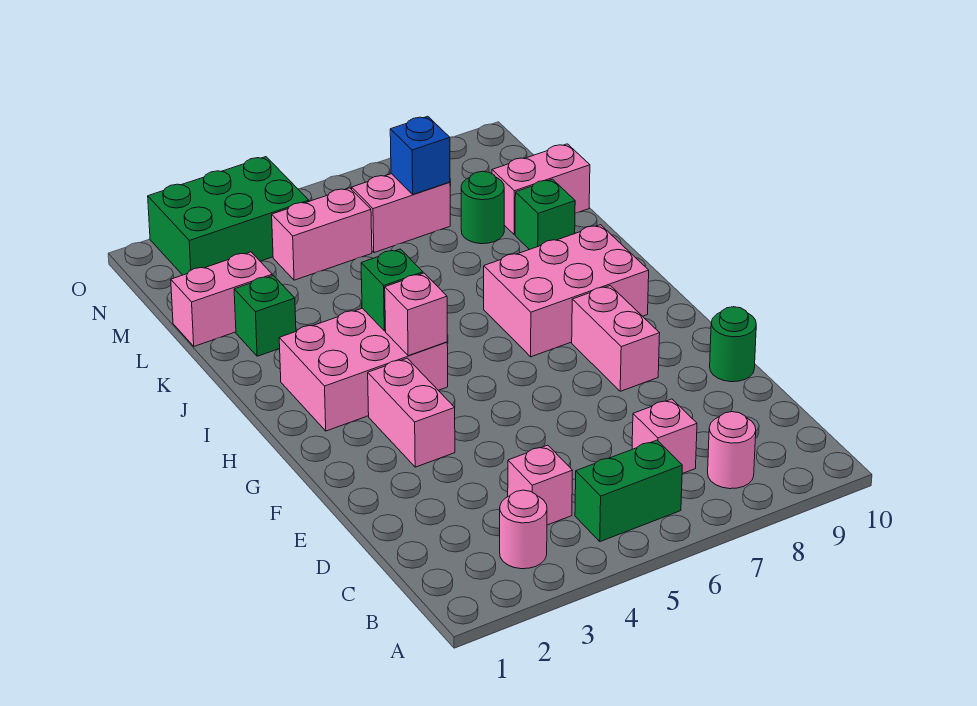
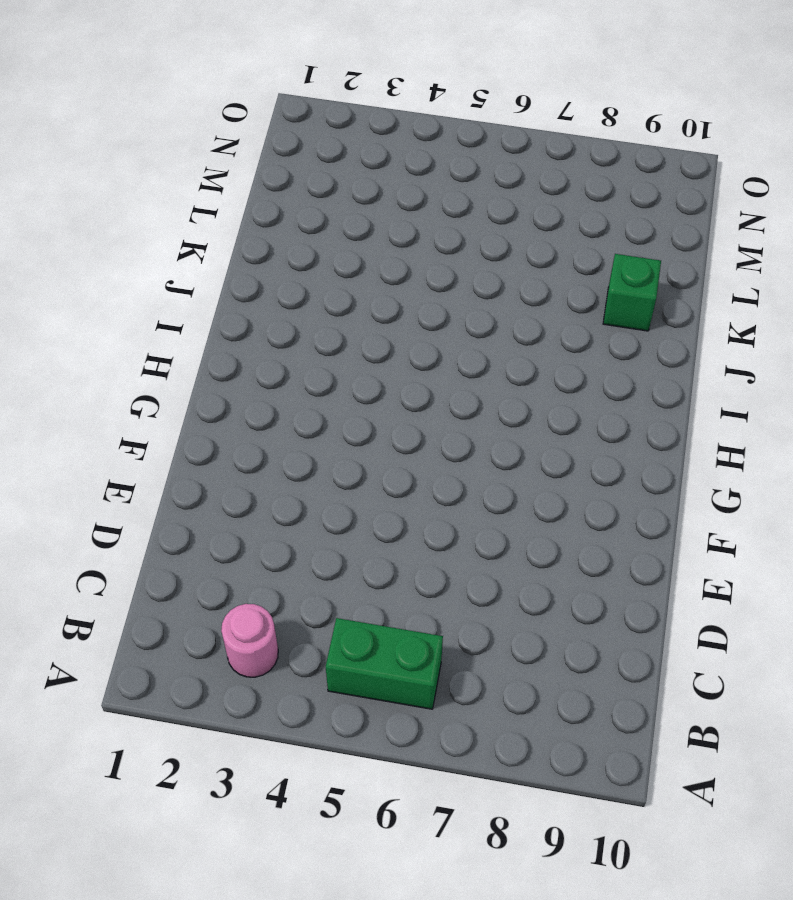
none -> pink round brick B8 level 1
none -> pink brick C4 level 1
none -> pink brick C7 level 1

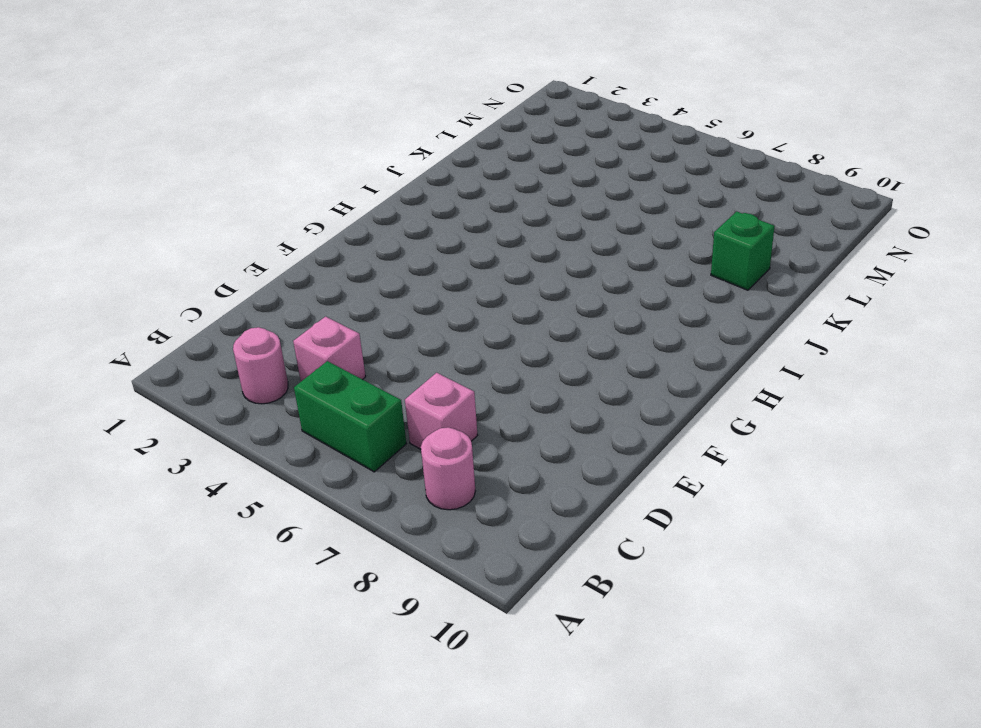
none -> green round brick E10 level 1
none -> pink brick F3:G3 level 1
none -> pink brick F8:G8 level 1

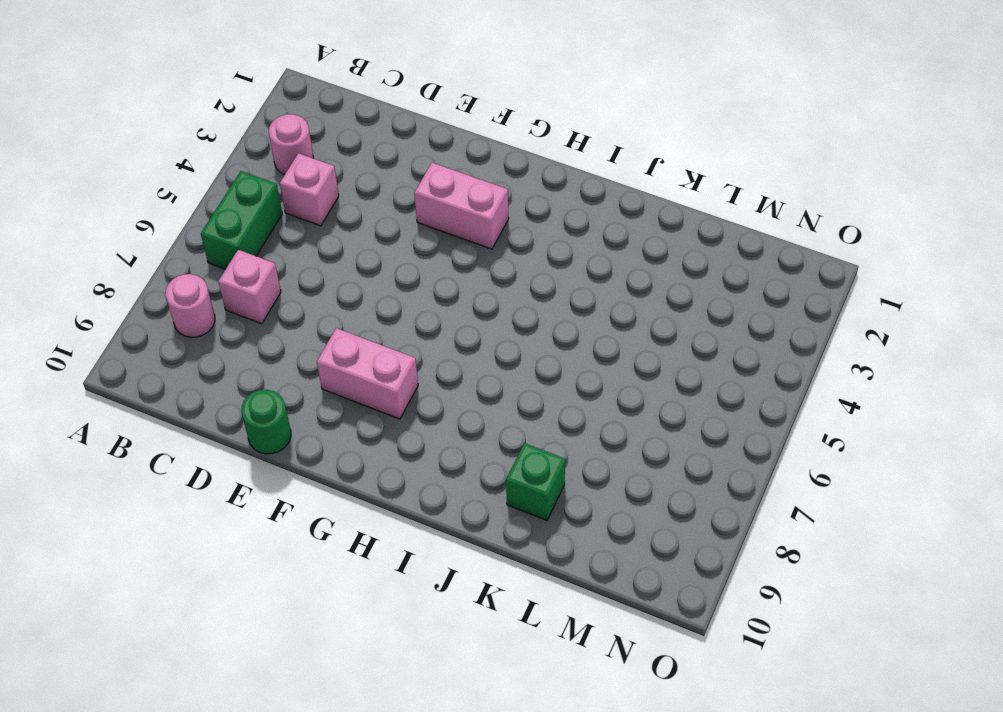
none -> pink brick H2:I4 level 1
none -> pink brick H7:I9 level 1
none -> green brick K2 level 1

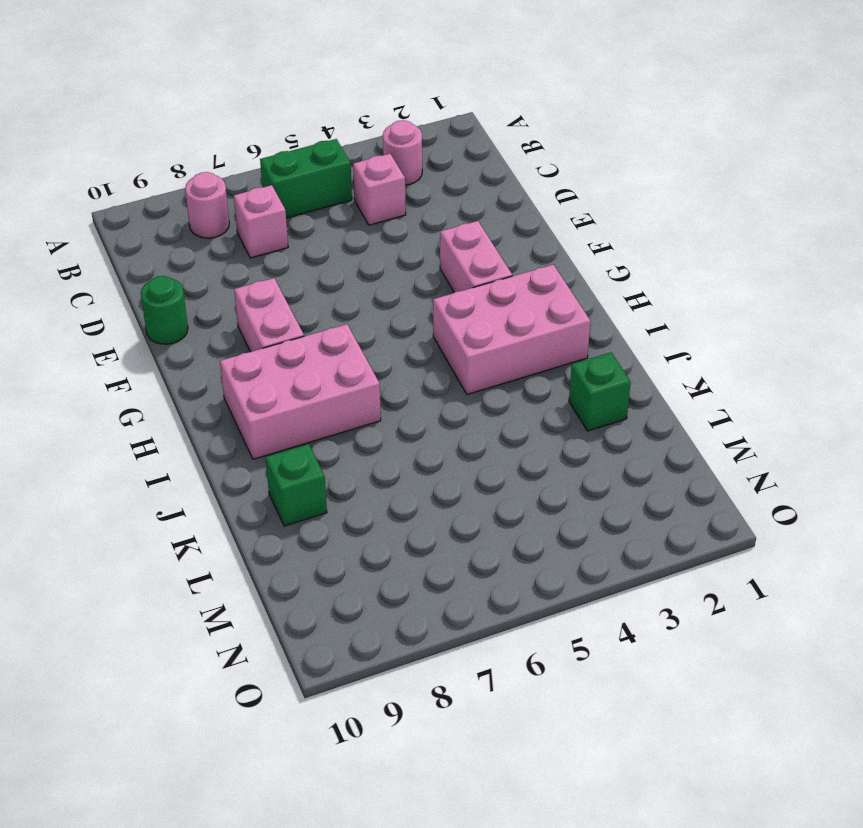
none -> pink brick L1:L2 level 1
none -> green round brick L8 level 1
none -> pink brick L9:L10 level 1

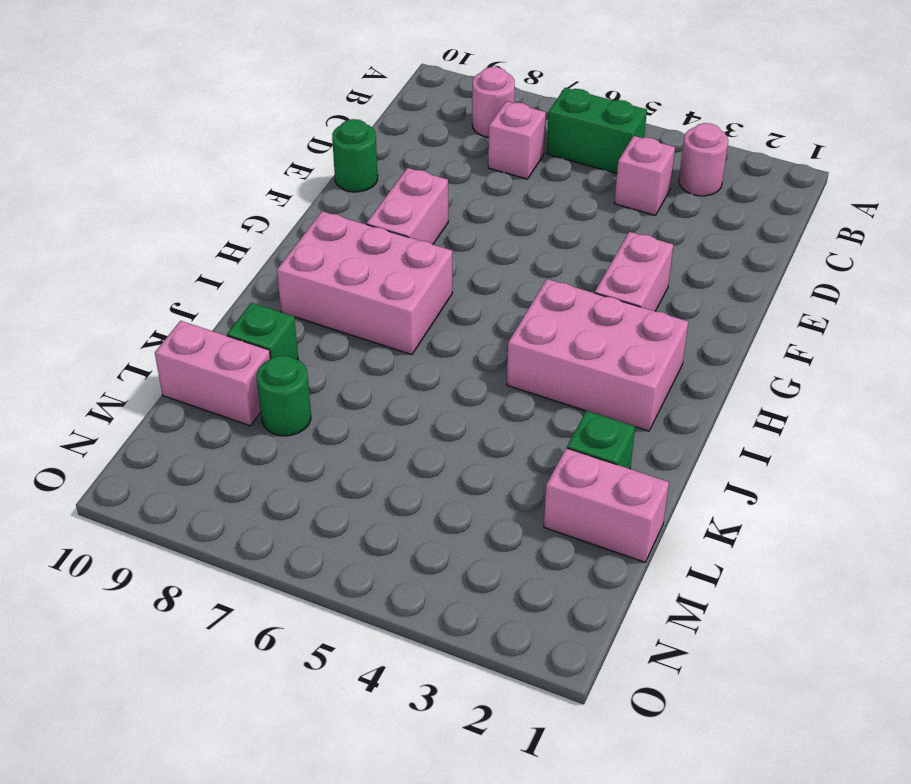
none -> pink brick M4:M5 level 1
none -> pink brick M6:M7 level 1
none -> green brick N2:O4 level 1

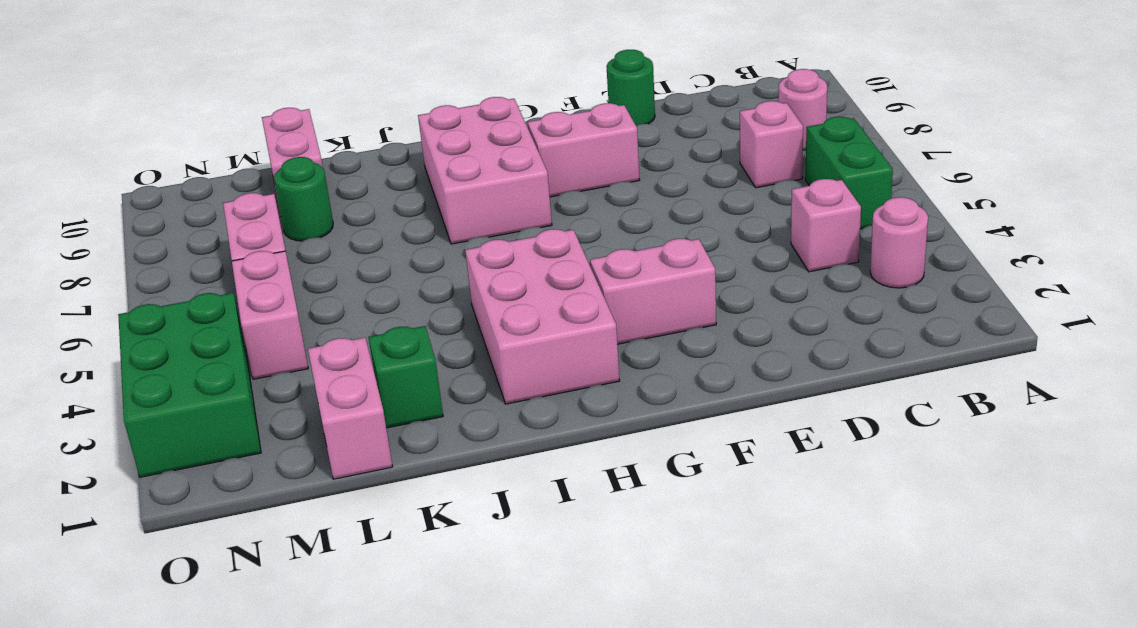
none -> green brick K9 level 1
none -> pink brick H4 level 2
none -> green brick I4 level 2

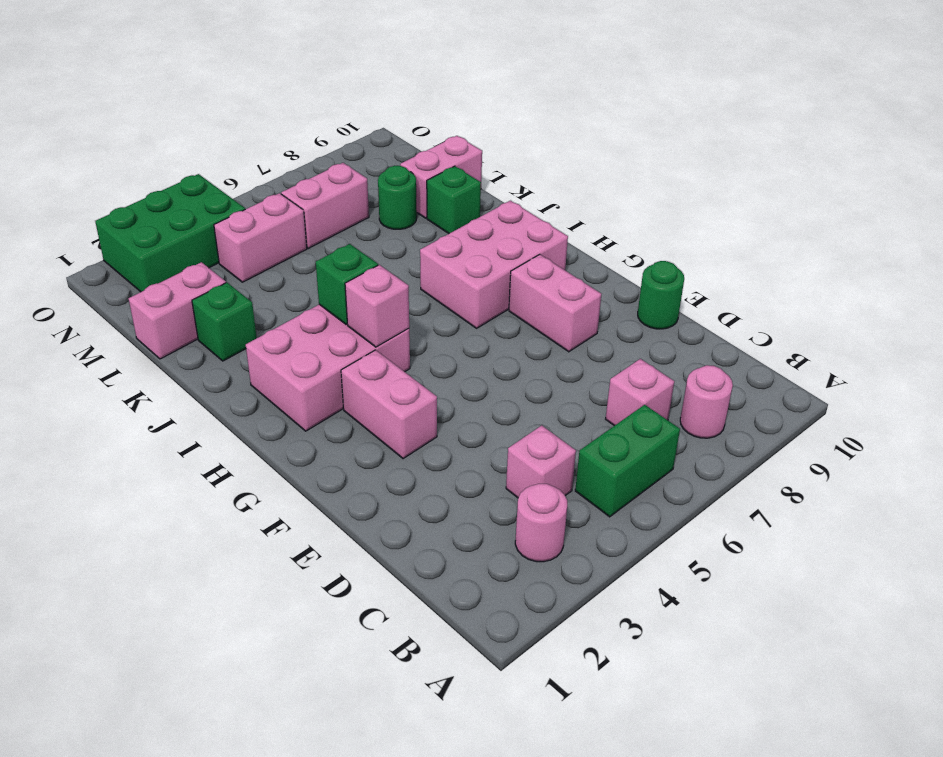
none -> blue brick M7 level 2

